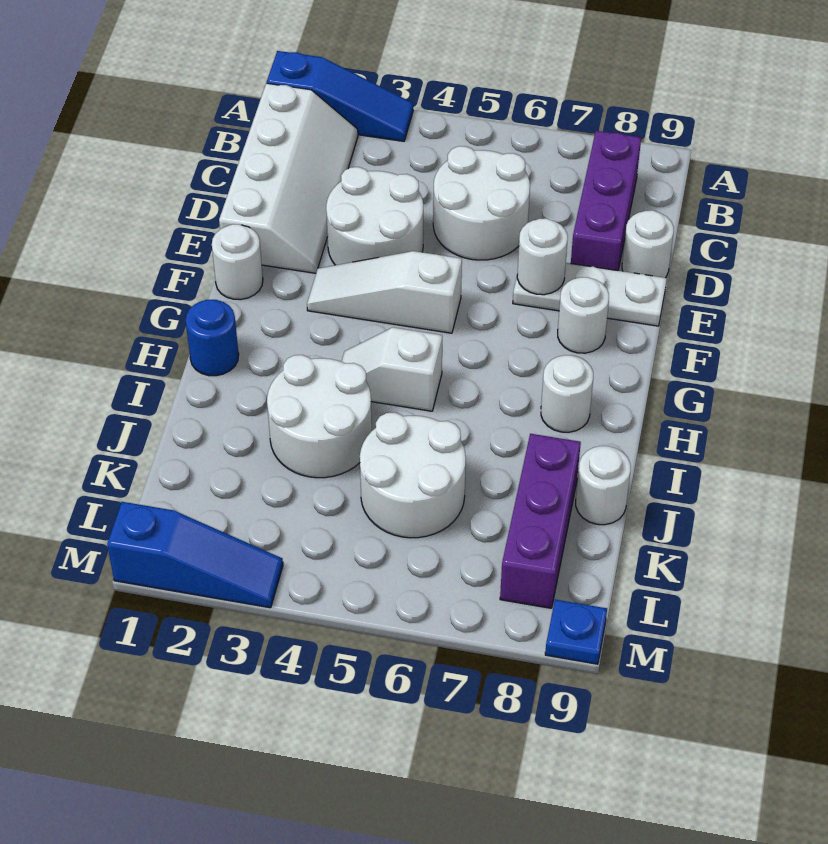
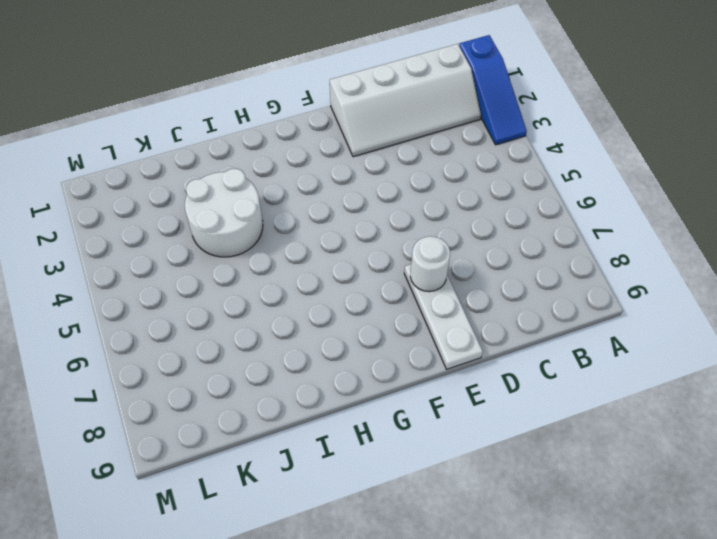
none -> purple brick B8:D8 level 1
none -> white round brick C5:D6 level 1
none -> white round brick D3:E4 level 1

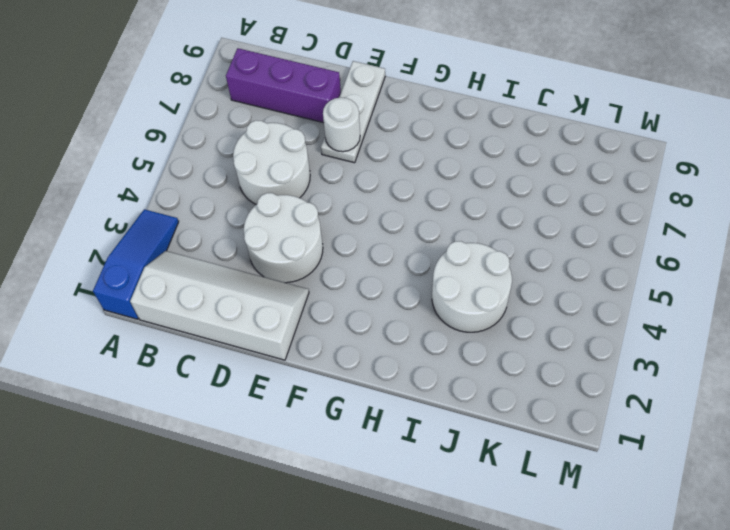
none -> white round brick D9 level 1
none -> white round brick F1 level 1
none -> white slope F3:F5 level 1 top 5

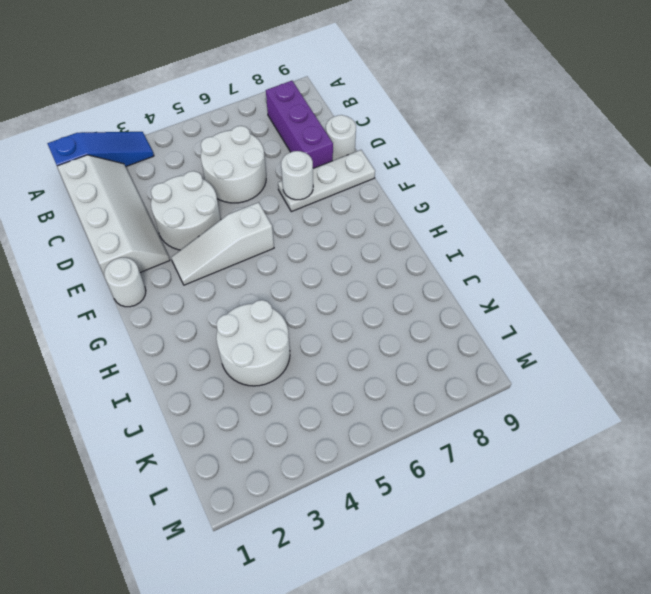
none -> white round brick F8 level 1
none -> blue round brick H1 level 1
none -> white slope H4:H5 level 1 top 5

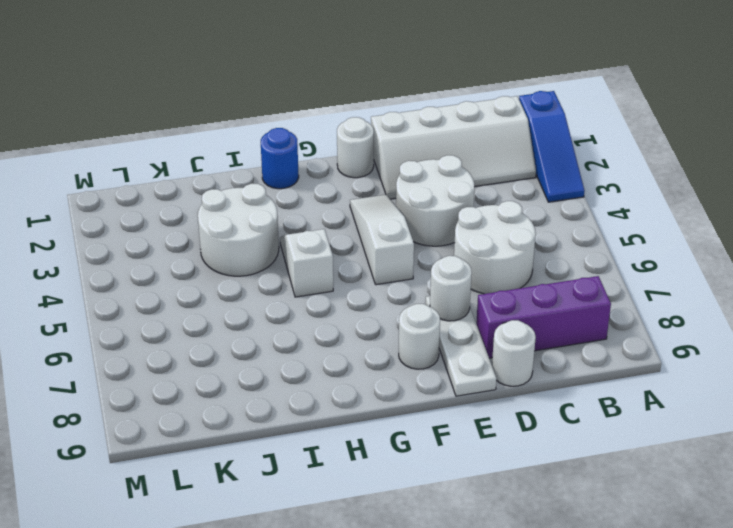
none -> white round brick H8 level 1
none -> white round brick J5:K6 level 1
none -> purple brick J8:L8 level 1

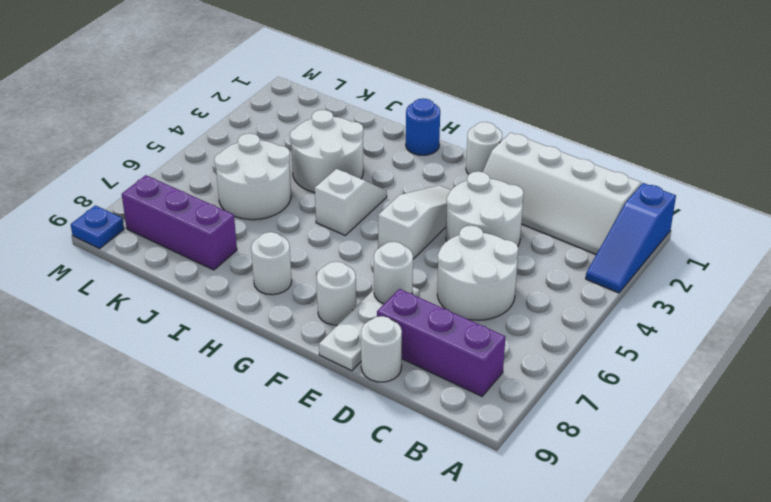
none -> white round brick J9 level 1
none -> blue slope M1:M3 level 1 top 1

